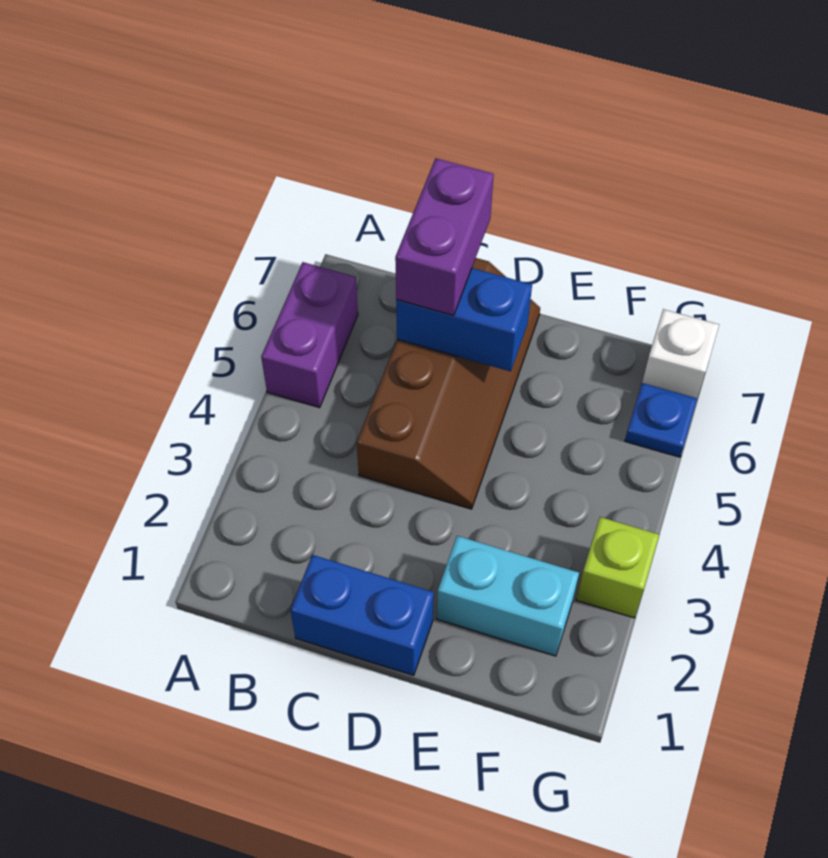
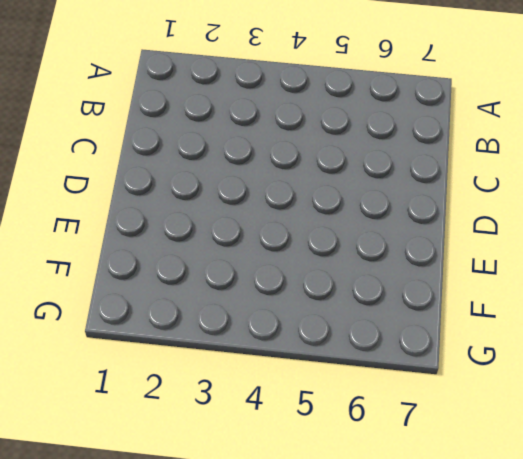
none -> purple brick A5:A6 level 1
none -> blue brick C1:D1 level 1

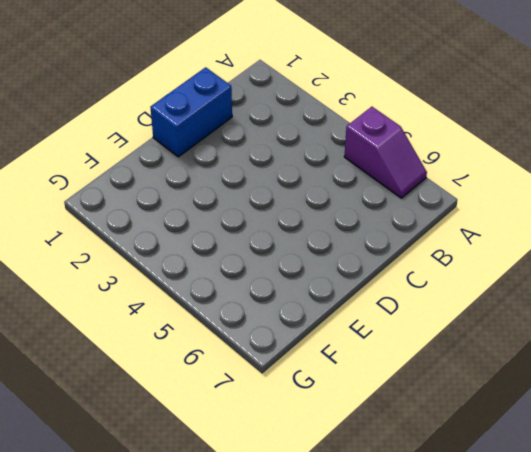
purple slope A5:A6 level 1 top 5 -> purple brick A5:A6 level 1
none -> brown slope C4:D7 level 1 top C
none -> cyan brick E2:F2 level 1

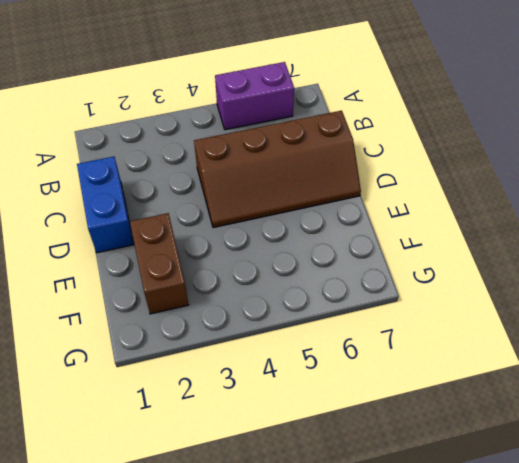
brown brick E2:F2 level 1 -> cyan brick E2:F2 level 1
none -> lime brick G3 level 1
none -> blue plate G6 level 1

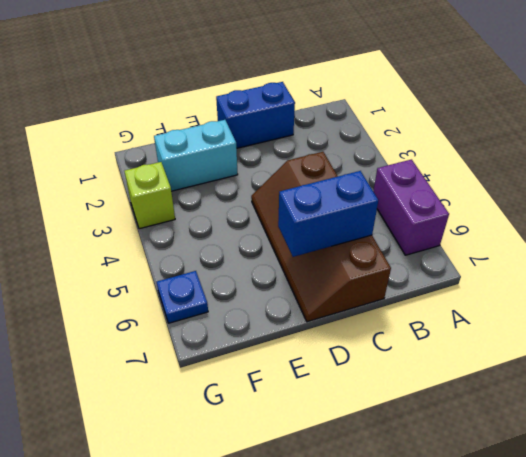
none -> white brick G7 level 1
none -> purple brick C6:C7 level 3

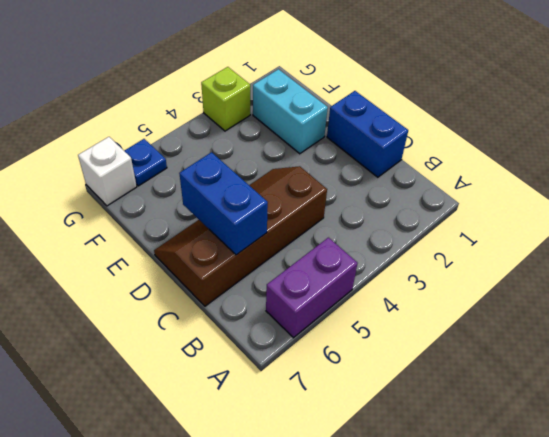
none -> purple brick C6:C7 level 3

